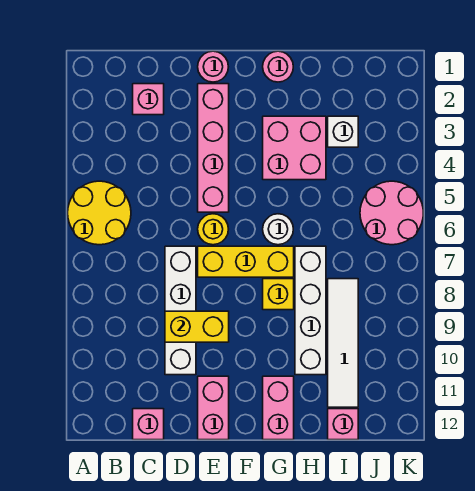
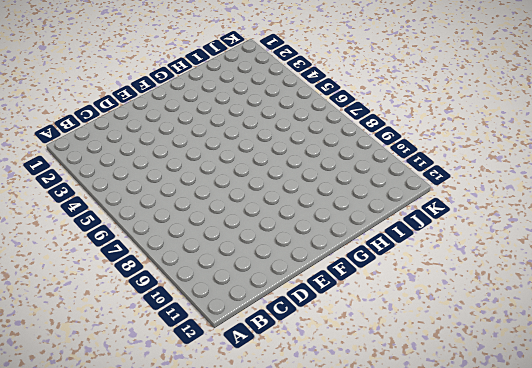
none -> yellow round brick A5:B6 level 1
none -> pink brick C2 level 1
none -> pink brick C12 level 1

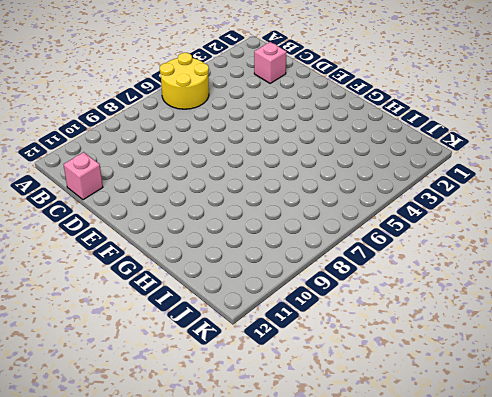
none -> white brick D7:D10 level 1
none -> pink round brick E1 level 1
none -> pink brick E2:E5 level 1

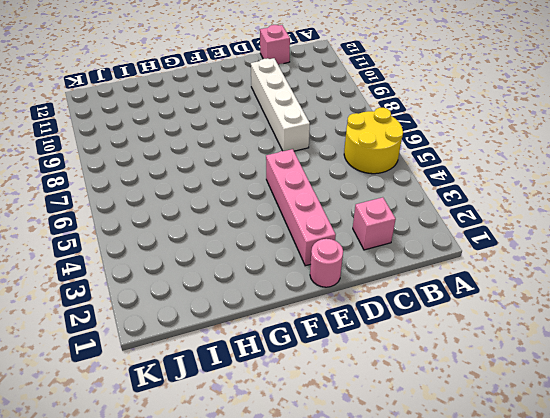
none -> yellow round brick E6 level 1
none -> yellow brick E7:G7 level 1
none -> pink brick E11:E12 level 1

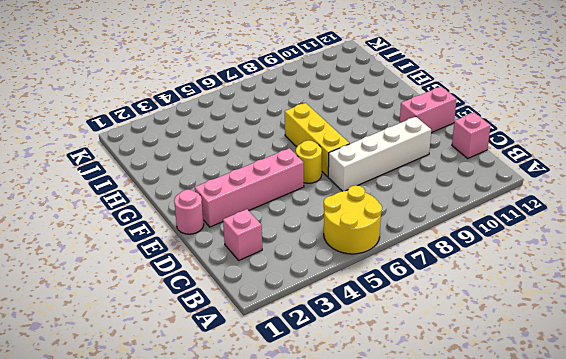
none -> pink round brick G1 level 1
none -> pink brick G3:H4 level 1
none -> white round brick G6 level 1

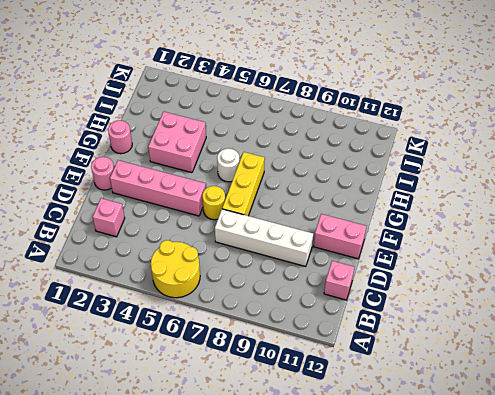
none -> yellow brick G8 level 1
none -> pink brick G11:G12 level 1
none -> white brick H7:H10 level 1

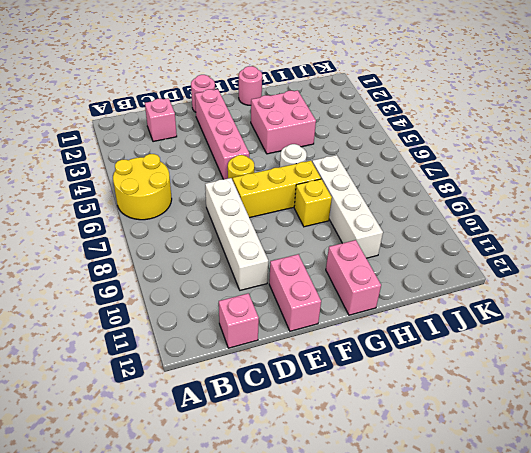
none -> white brick I3 level 1
none -> white tile I8:I11 level 1
none -> pink brick I12 level 1

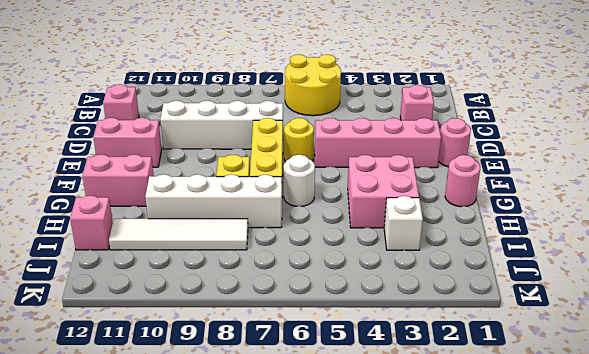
none -> pink round brick J5:K6 level 1
none -> yellow brick D9:E9 level 2

